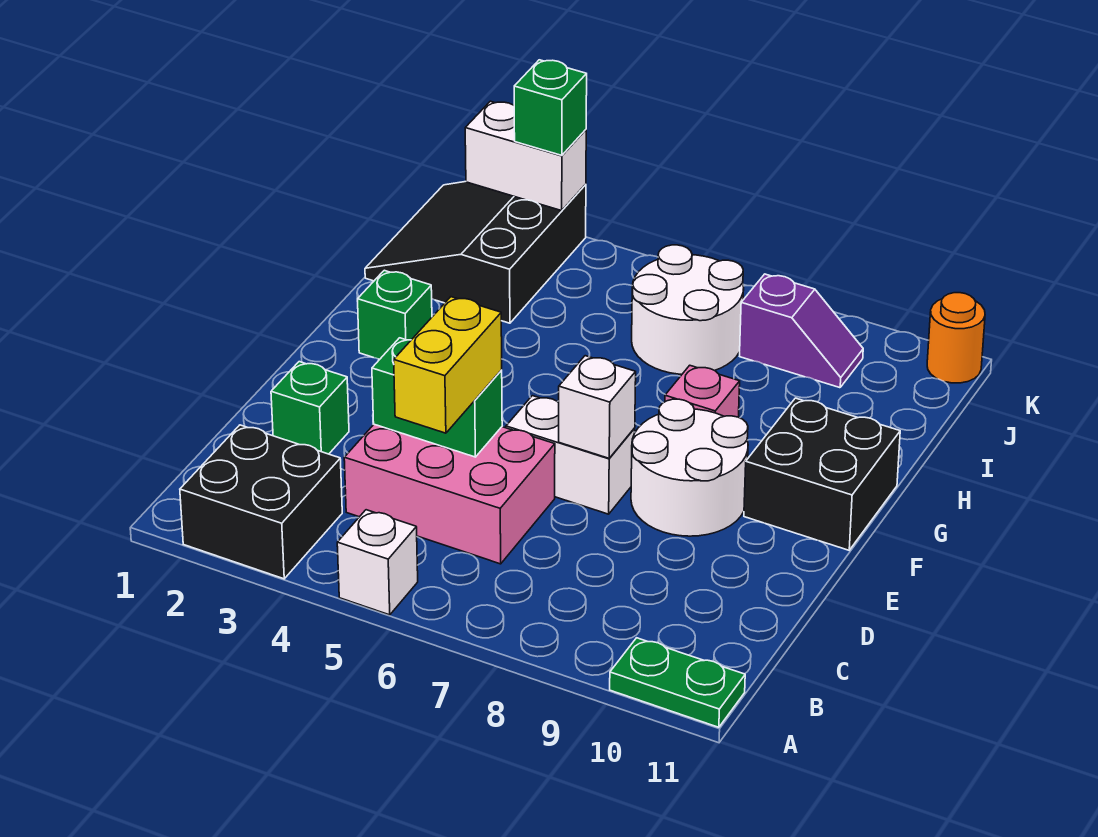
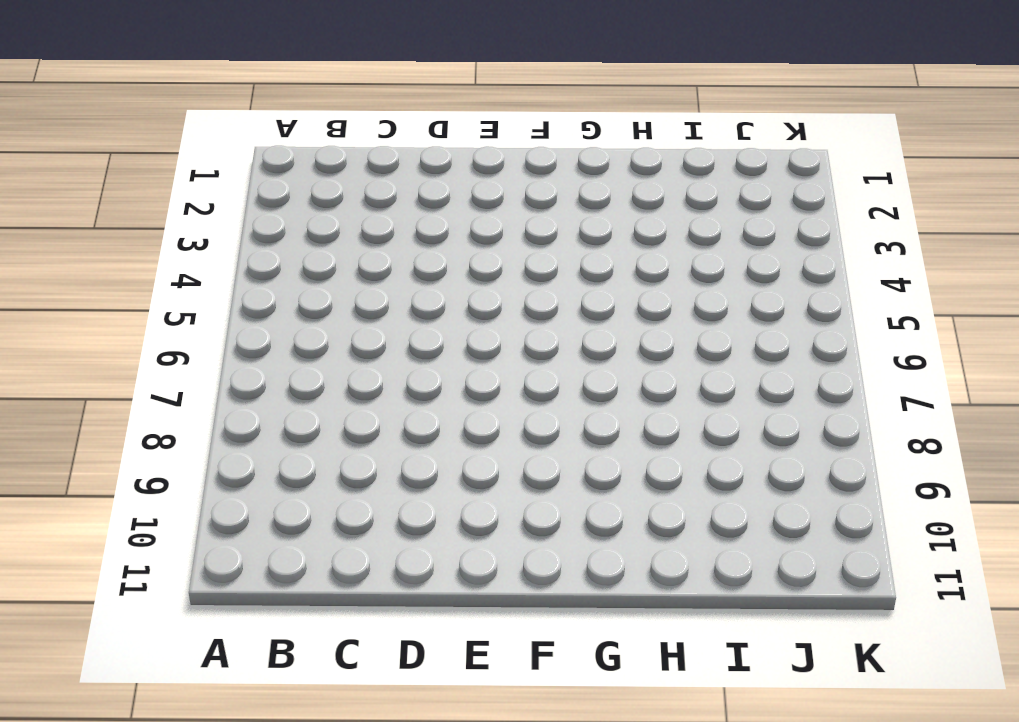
none -> black brick A2:B3 level 1
none -> white brick A5 level 1
none -> green plate A10:A11 level 1

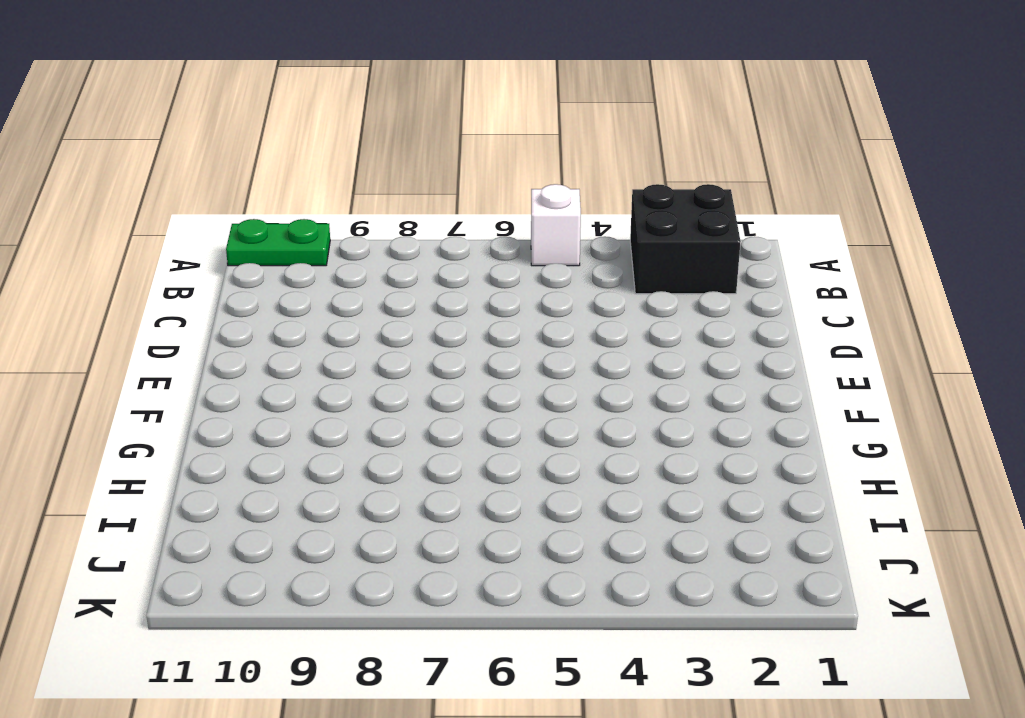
none -> pink brick C4:D6 level 1
none -> green brick D2 level 1
none -> white brick E6:E7 level 1

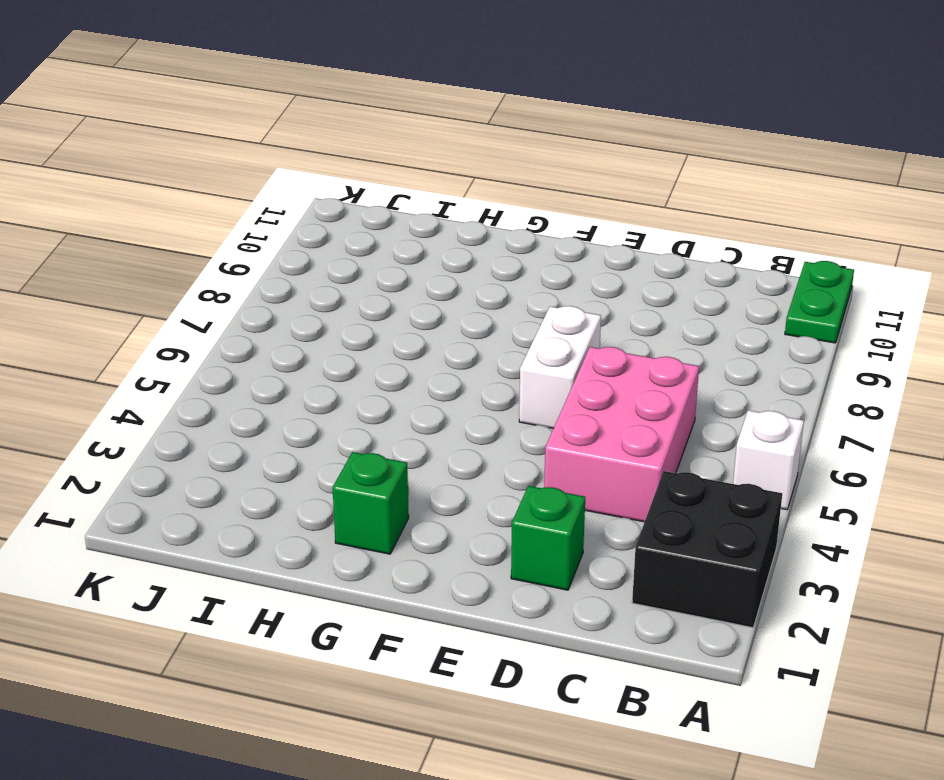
none -> white round brick E8:F9 level 1
none -> black brick F10:G11 level 1
none -> pink brick G8 level 1

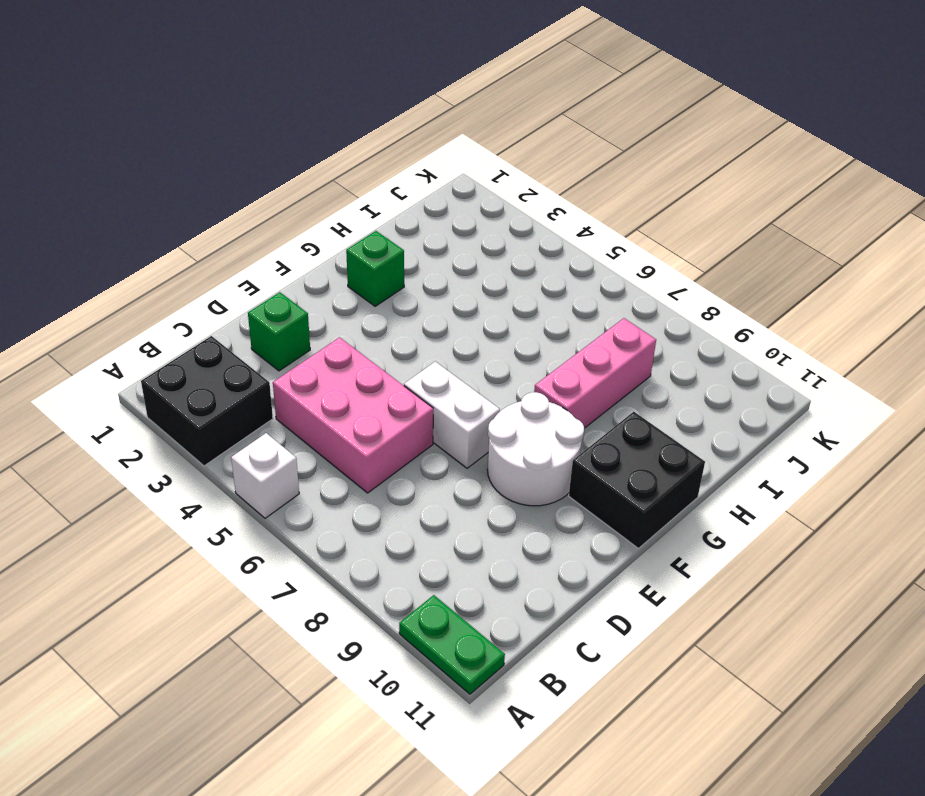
pink brick G8:I8 level 1 -> pink brick G8 level 1
none -> black slope I1:K3 level 1 top 3
none -> white round brick I6:J7 level 1
none -> purple slope J8:J9 level 1 top 8

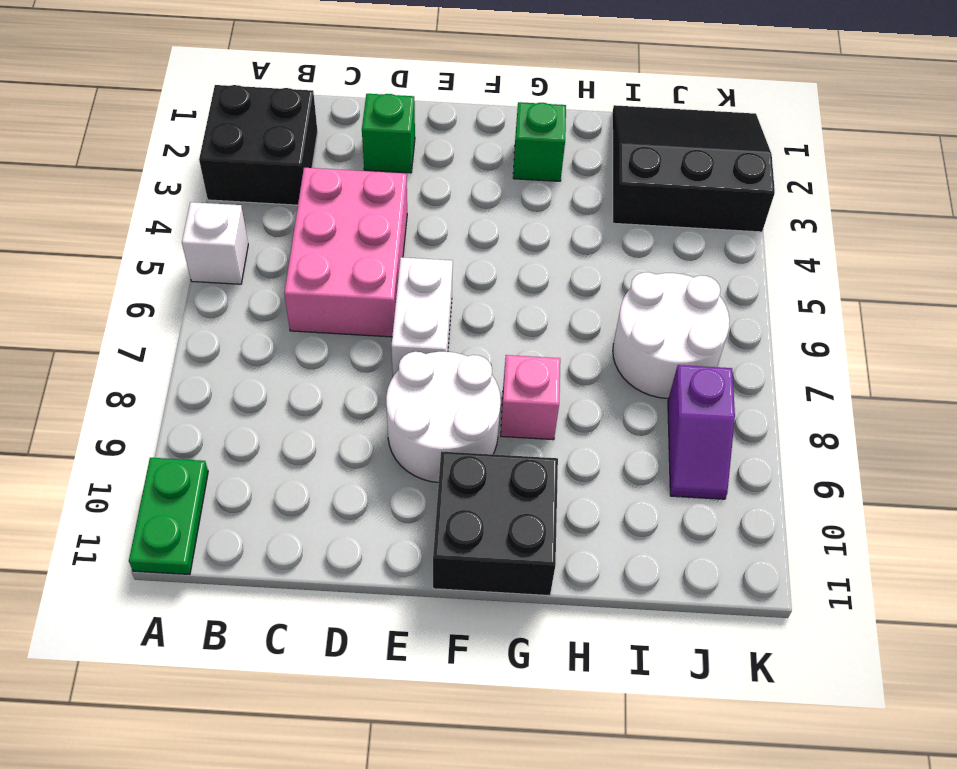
none -> orange round brick K11 level 1
none -> green brick D4:D5 level 2
none -> white brick E7 level 2

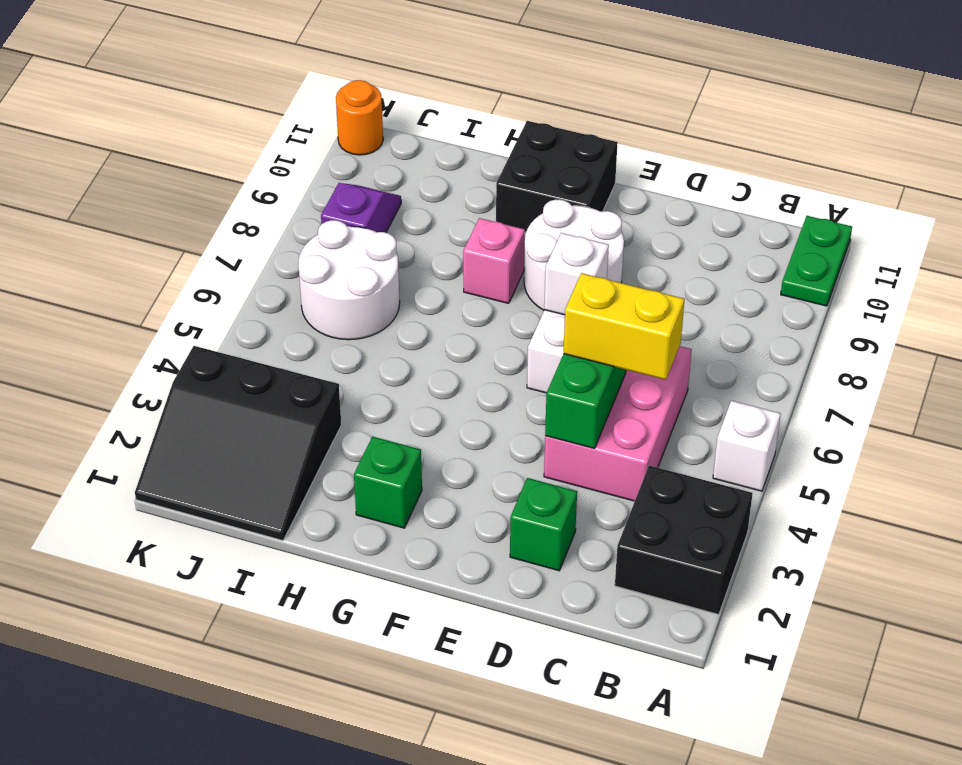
none -> white brick K2:K3 level 2
none -> green brick K3 level 3

